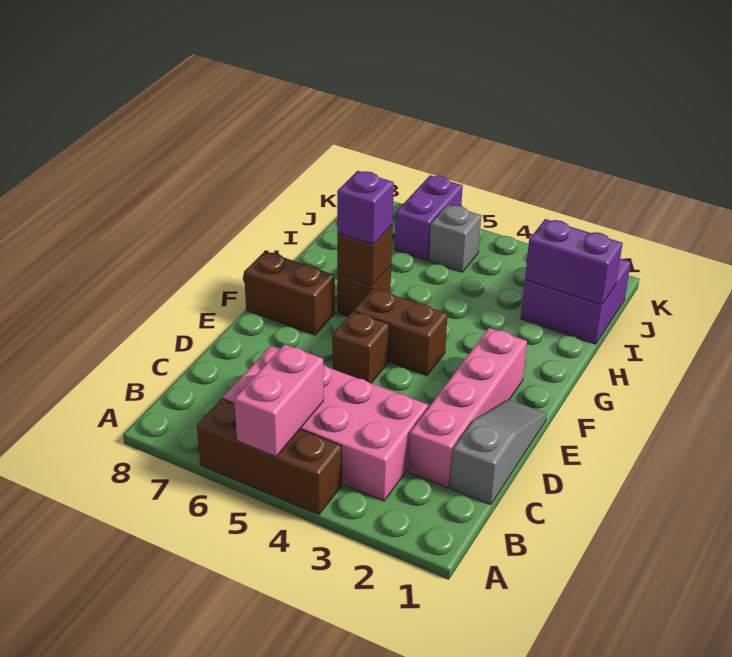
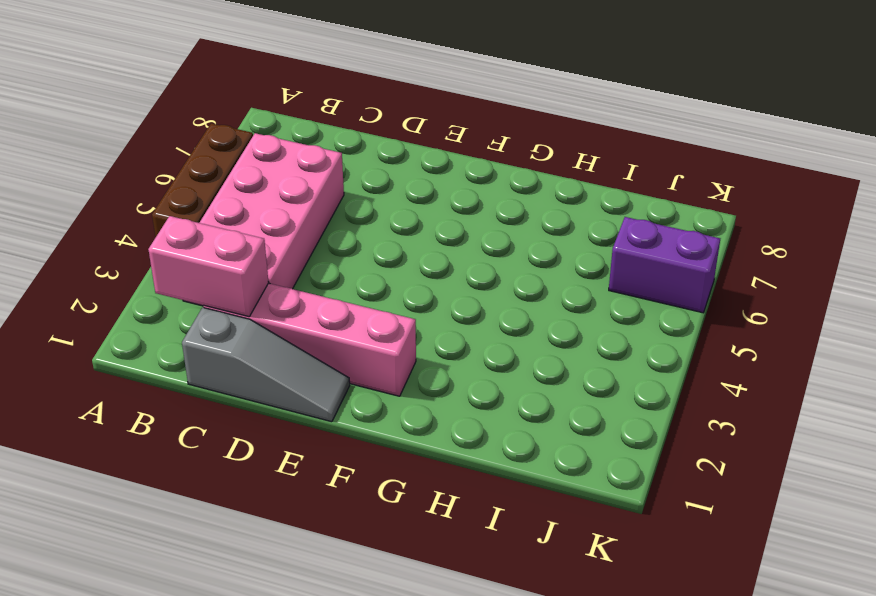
pink brick B2:C2 level 2 -> pink brick A5:B5 level 2
none -> brown brick E5 level 1
none -> brown brick F4:F5 level 1
none -> brown brick F7:F8 level 1

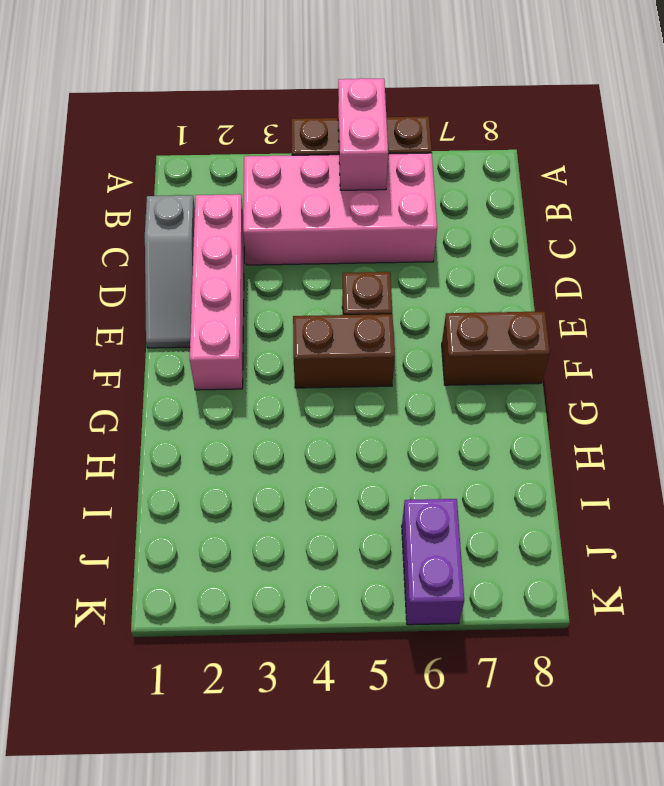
none -> brown brick G6 level 1
none -> purple brick I1:J2 level 1
none -> grey brick J5 level 1

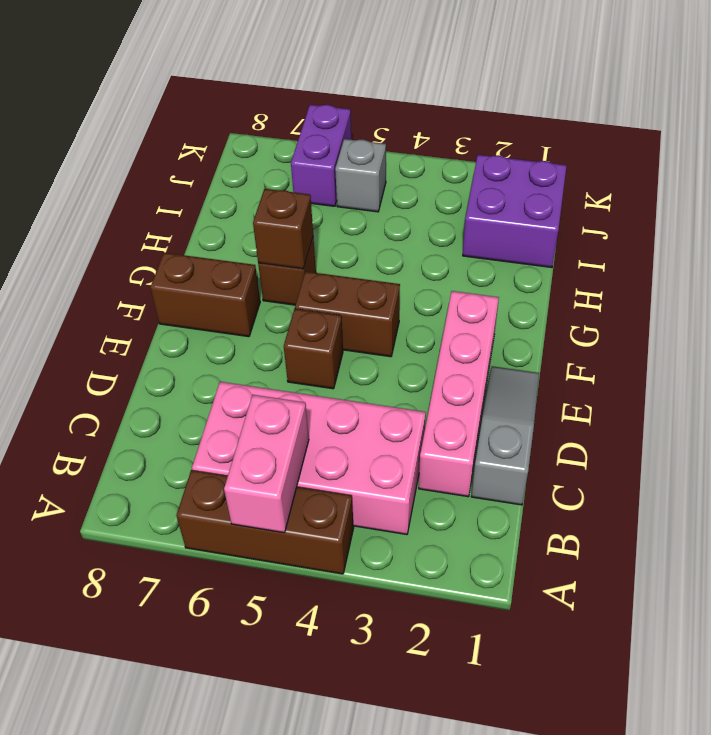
none -> purple brick I1:I2 level 2
none -> purple brick G6 level 3

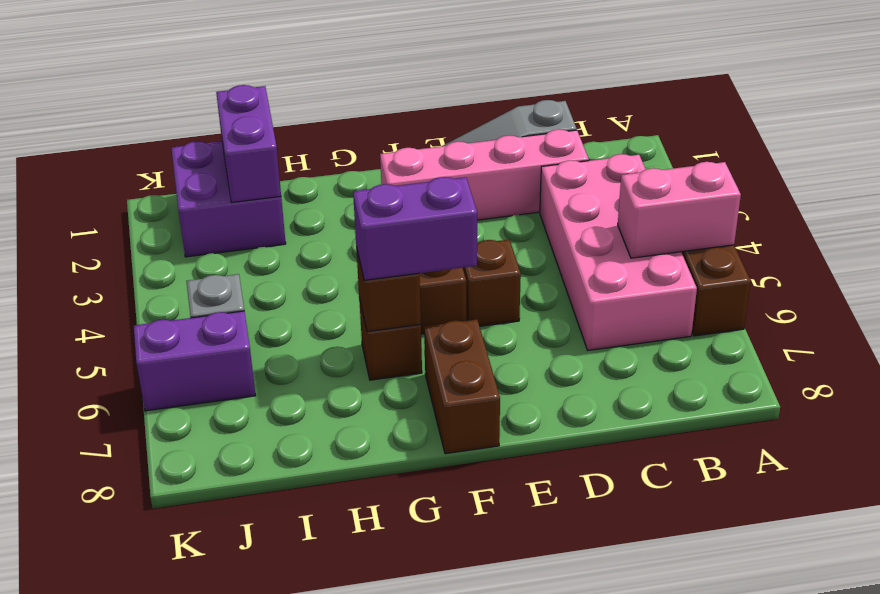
purple brick F6:G6 level 3 -> purple brick G6 level 3

